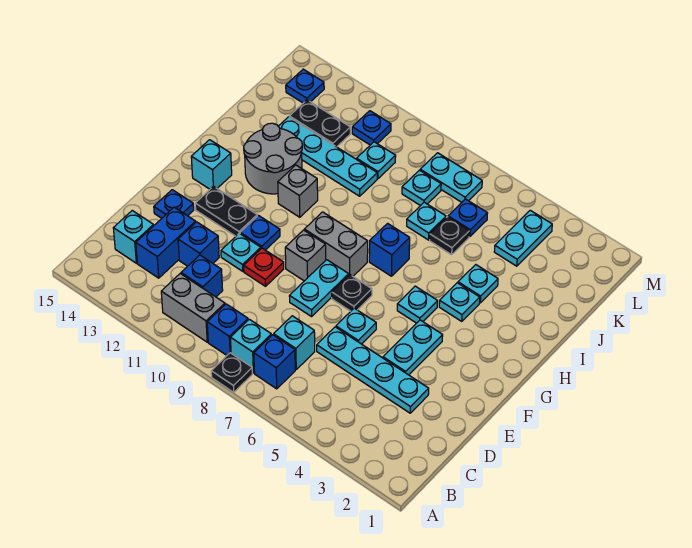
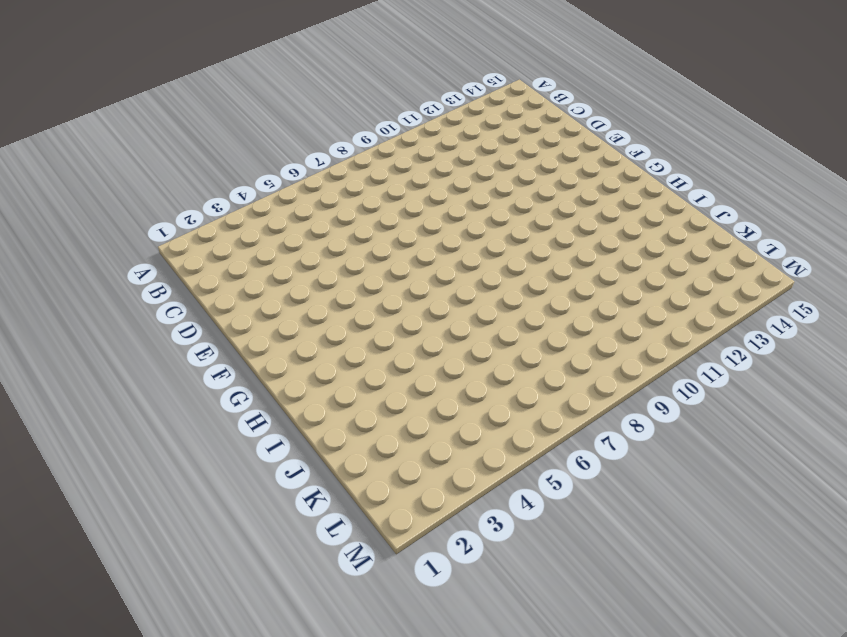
none -> black plate A8 level 1
none -> blue brick B7 level 1
none -> cyan brick B8 level 1
none -> blue brick B9 level 1

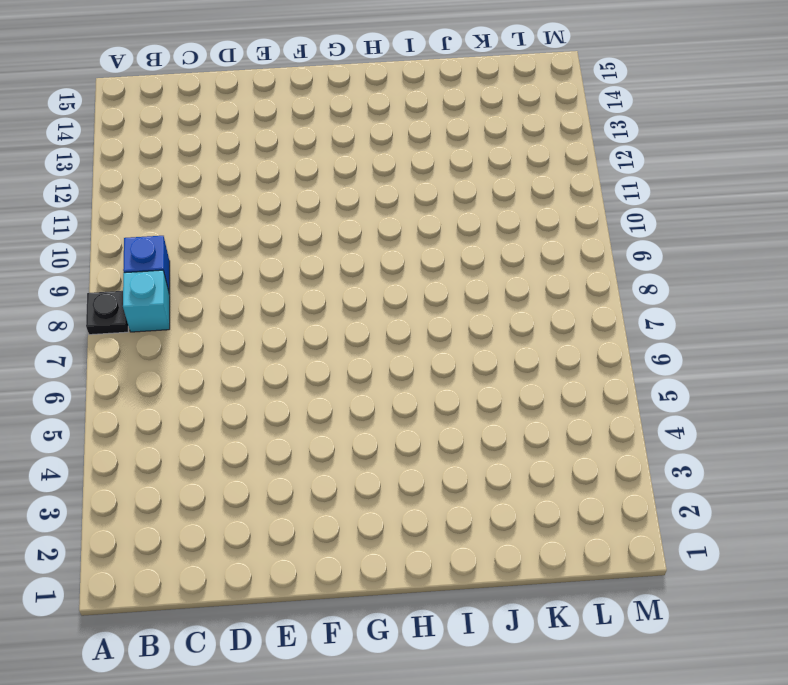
none -> blue brick B7 level 1
none -> grey brick B10:B11 level 1
none -> cyan brick C7 level 1
none -> blue brick C11 level 1

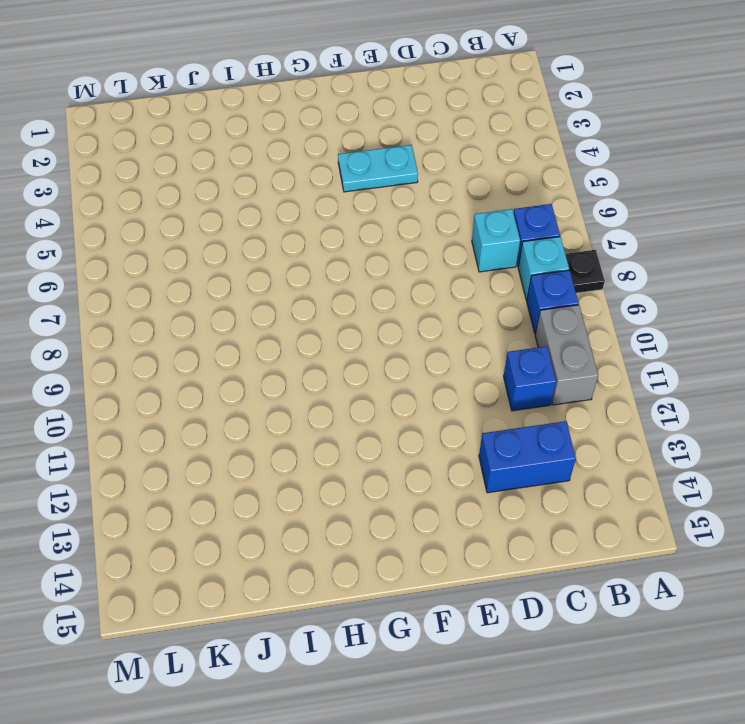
none -> cyan brick C14 level 1
none -> cyan plate D3:D6 level 1
none -> blue brick D12 level 1
none -> cyan plate E6 level 1

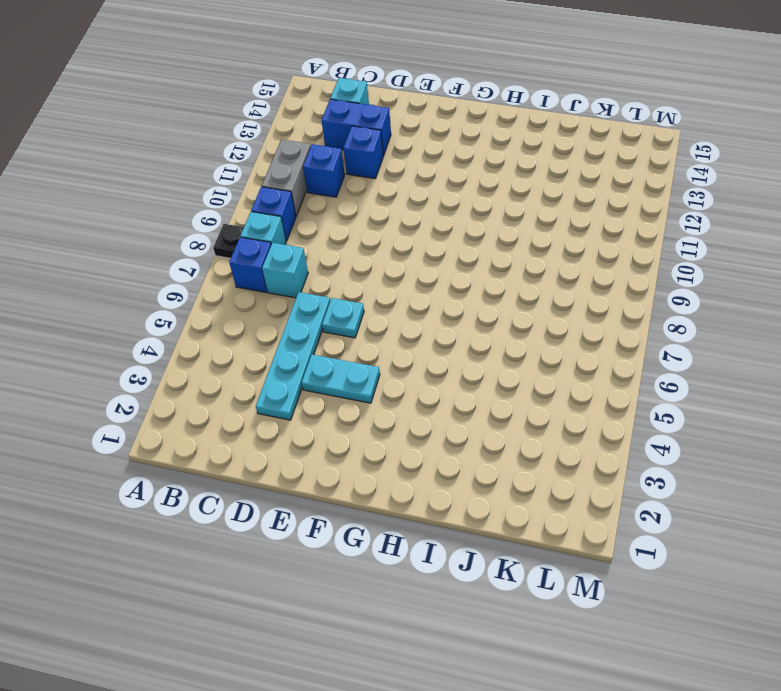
none -> cyan plate E8:F8 level 1
none -> red plate E10 level 1
none -> cyan plate E11 level 1
none -> blue plate E14 level 1

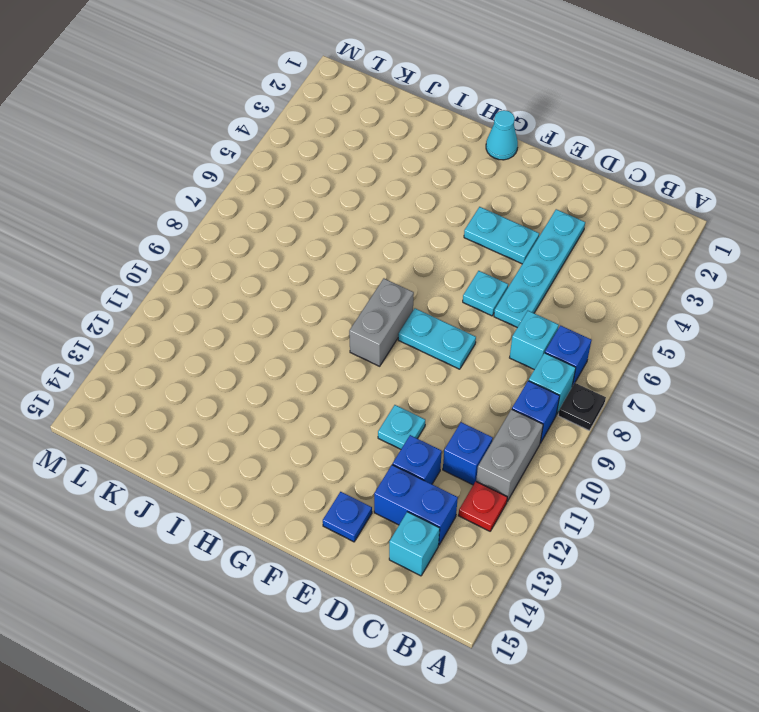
red plate B12 level 1 -> red plate E10 level 1
cyan cone G1 level 1 -> none
none -> black plate F7 level 1
none -> grey brick F9 level 1
none -> blue plate F11 level 1
none -> black plate F12:F13 level 1

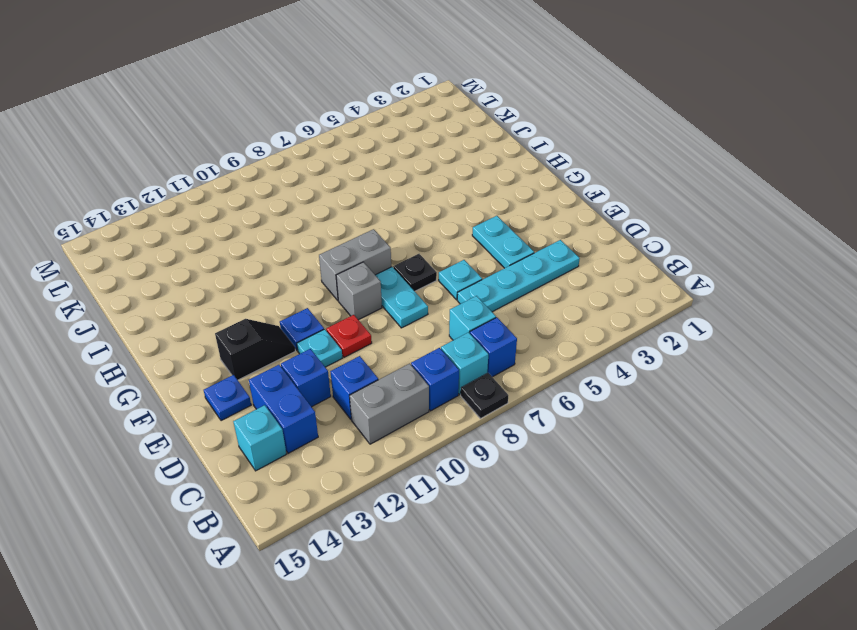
black slope F12:F13 level 1 top 13 -> black plate F12:F13 level 1
none -> cyan plate G5 level 1
none -> cyan brick G14 level 1
none -> cyan plate H4 level 1
none -> blue brick H7 level 1

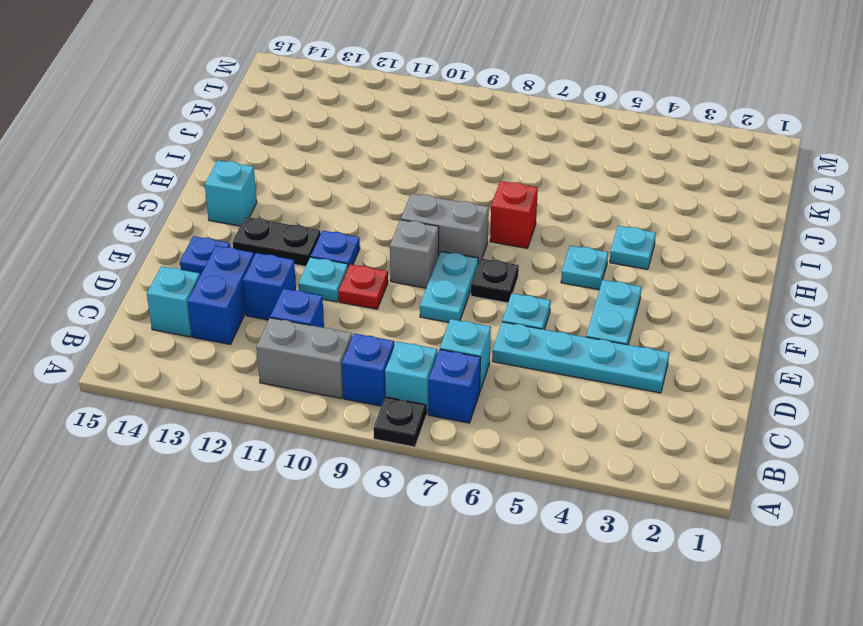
red brick H7 level 1 -> blue brick H7 level 1
none -> grey brick H11 level 1
none -> grey round brick H12:I13 level 1
none -> cyan plate I4 level 1
none -> black plate J6 level 1

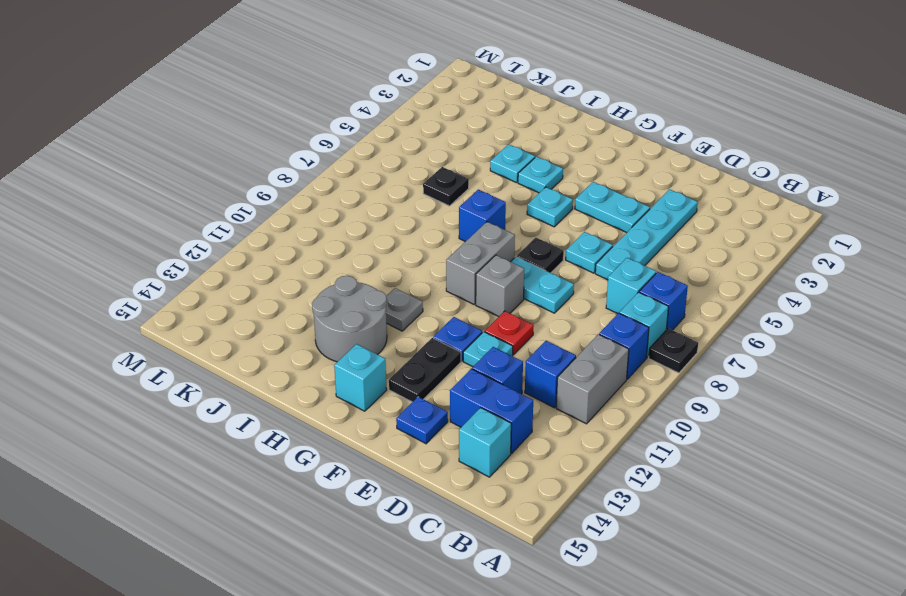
grey plate H11 level 1 -> grey brick H11 level 1
none -> cyan plate J7 level 1
none -> cyan plate J10:J13 level 1
none -> cyan plate K4:L4 level 1
none -> blue plate K6 level 1

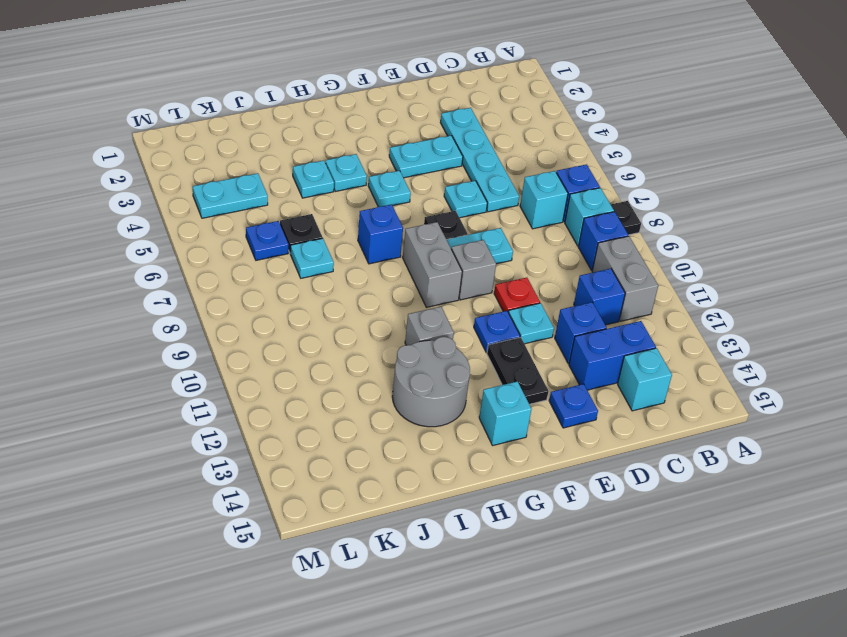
none -> cyan plate J10:J13 level 1
none -> cyan plate K8 level 1
none -> cyan plate K10 level 1
none -> black plate K12:K13 level 1

